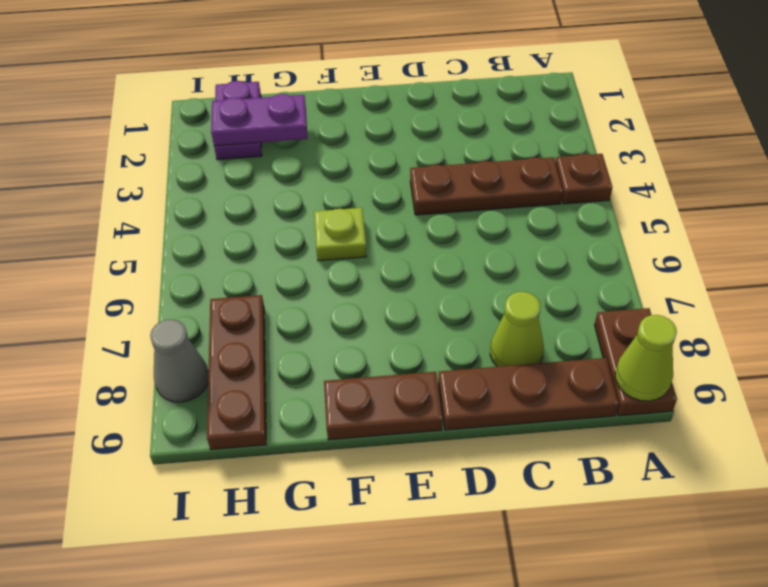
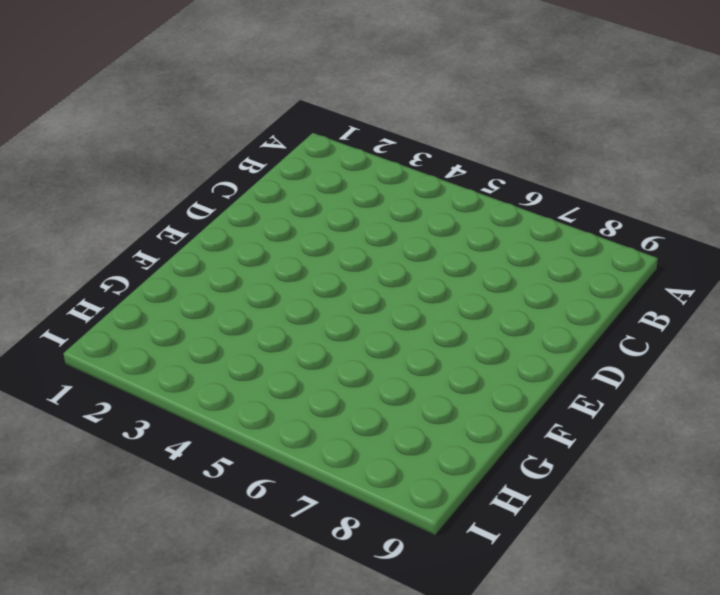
none -> brown plate A4 level 1
none -> brown plate A8:A9 level 1
none -> brown plate B4:D4 level 1

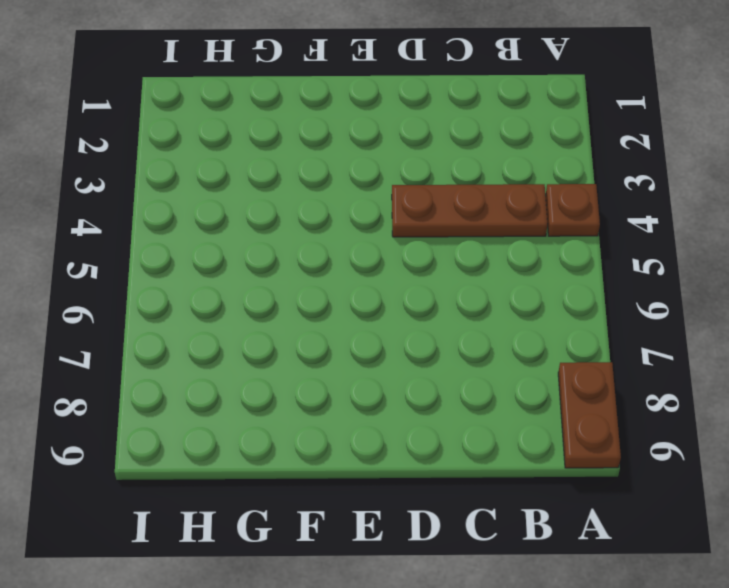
none -> brown plate B9:D9 level 1
none -> lime cone C8 level 1
none -> brown plate E9:F9 level 1

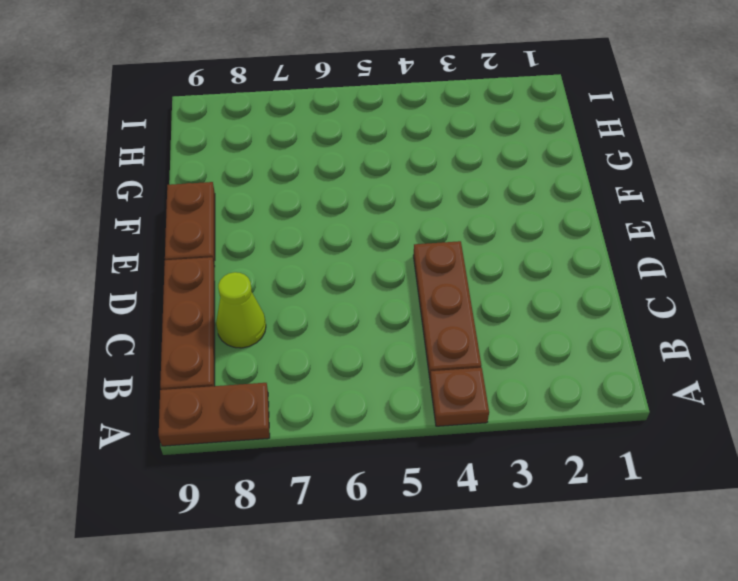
none -> lime plate F5 level 1
none -> purple plate H1:H2 level 1
none -> brown plate H7:H9 level 1

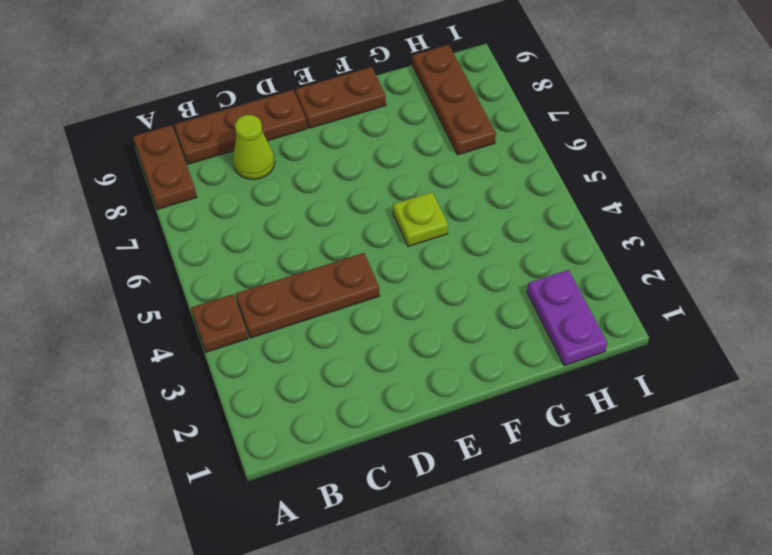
none -> grey cone I8 level 1
none -> lime cone A9 level 2
none -> purple plate G2:H2 level 2

